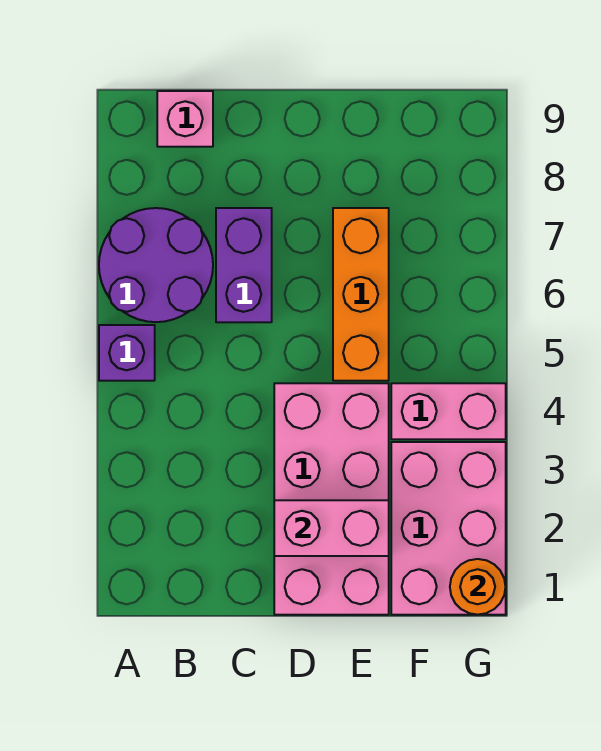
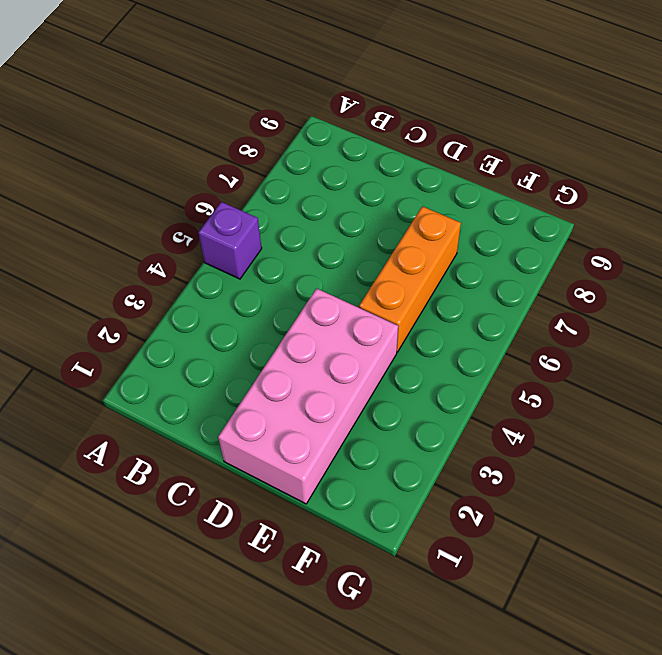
none -> purple round brick A6:B7 level 1
none -> pink brick B9 level 1

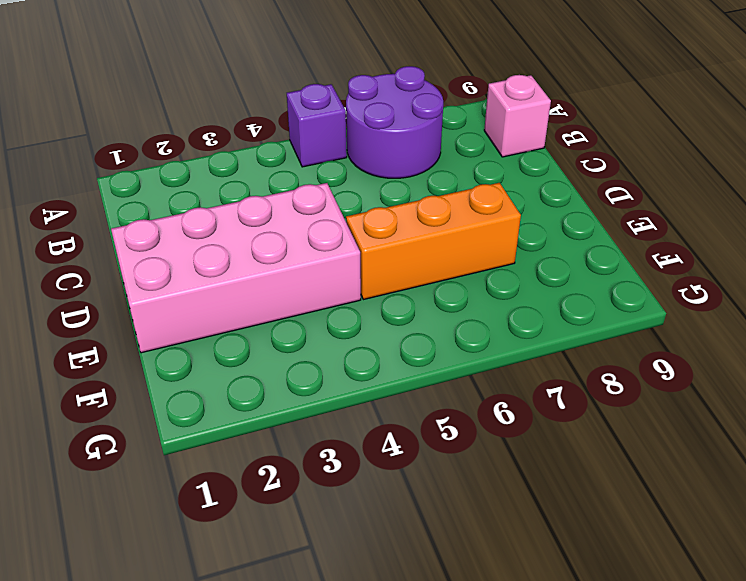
none -> purple brick C6:C7 level 1
none -> pink brick F1:G3 level 1

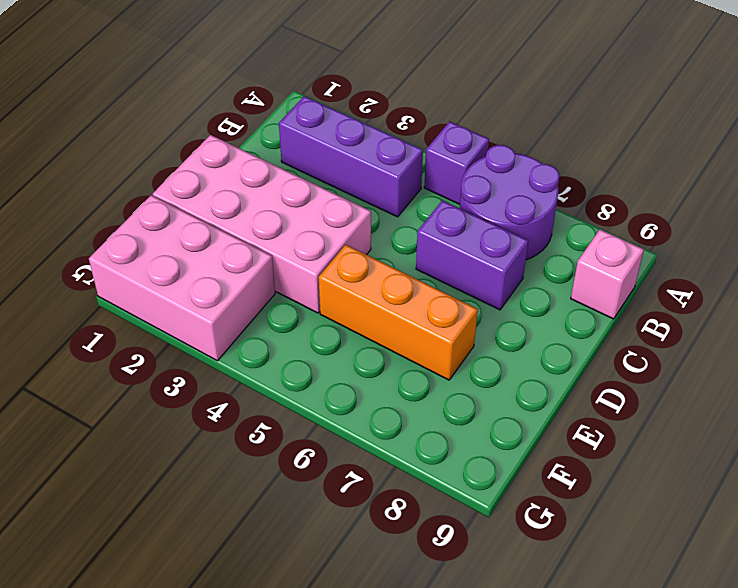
purple brick B2:B4 level 1 -> none
none -> pink brick F4:G4 level 1
none -> pink brick D2:E2 level 2

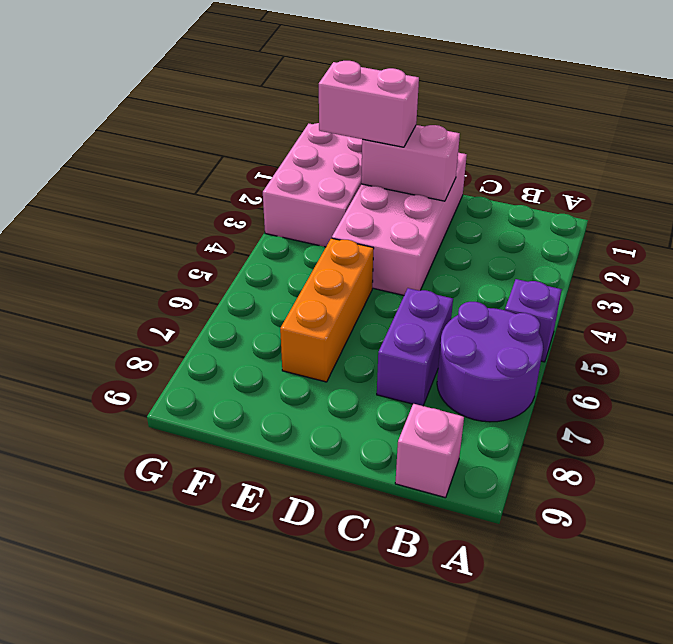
pink brick E2:F2 level 3 -> pink brick F4:G4 level 1
none -> orange round brick G1 level 2

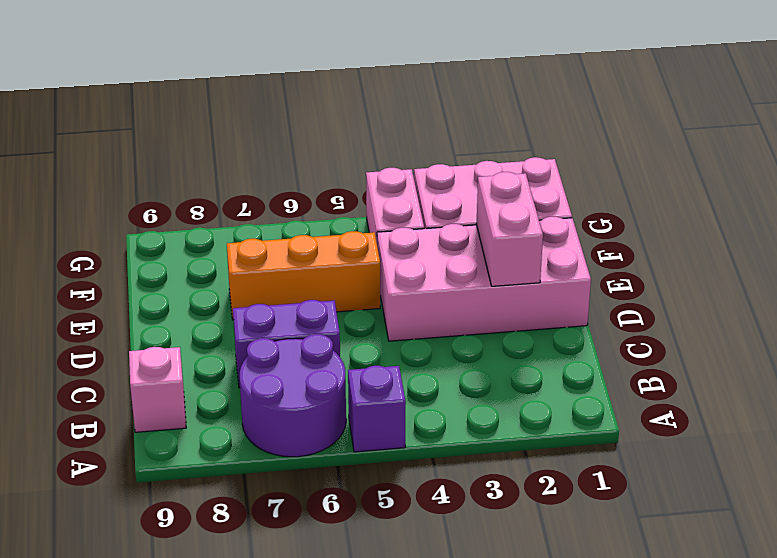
none -> orange round brick G1 level 2

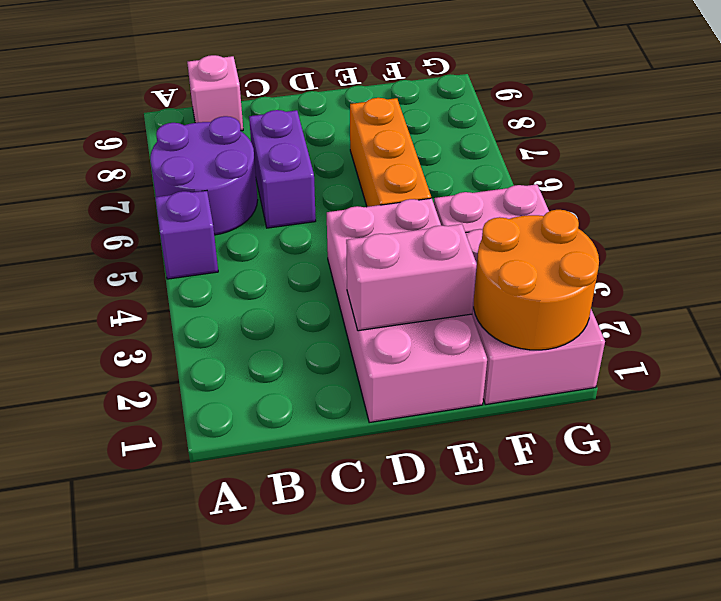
orange round brick F1:G2 level 2 -> orange round brick G1 level 2

